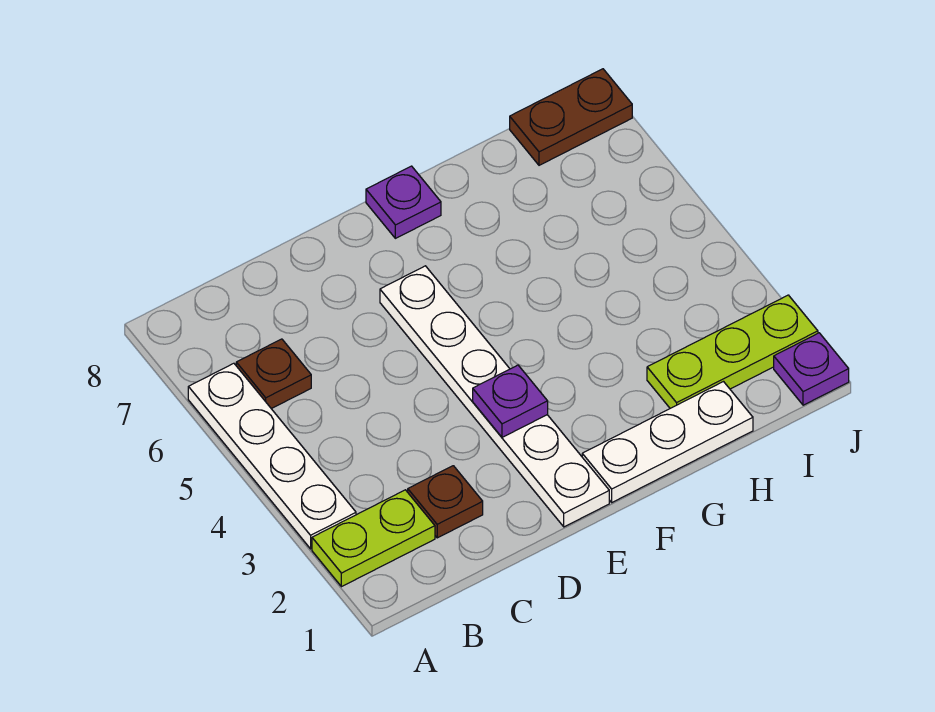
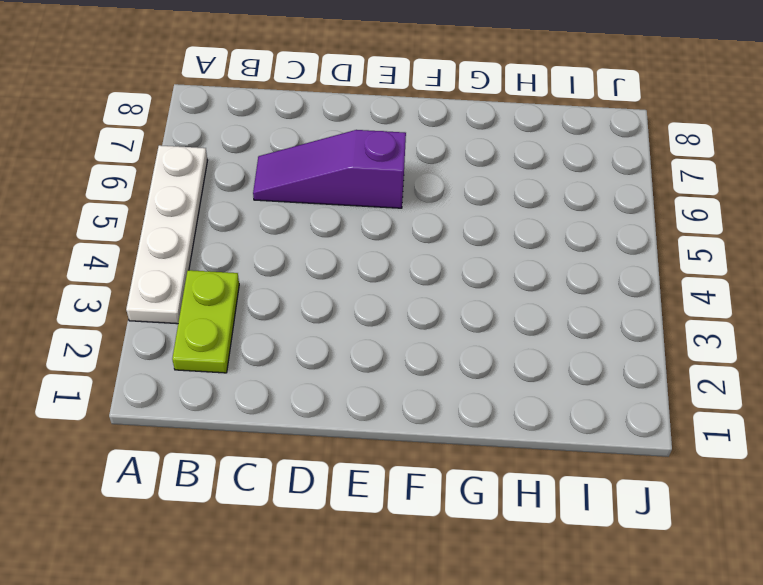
lime plate B2:B3 level 1 -> lime plate A2:B2 level 1
purple slope C6:E6 level 1 top E -> white plate E1:E6 level 1
none -> brown plate B6 level 1
none -> brown plate C2 level 1

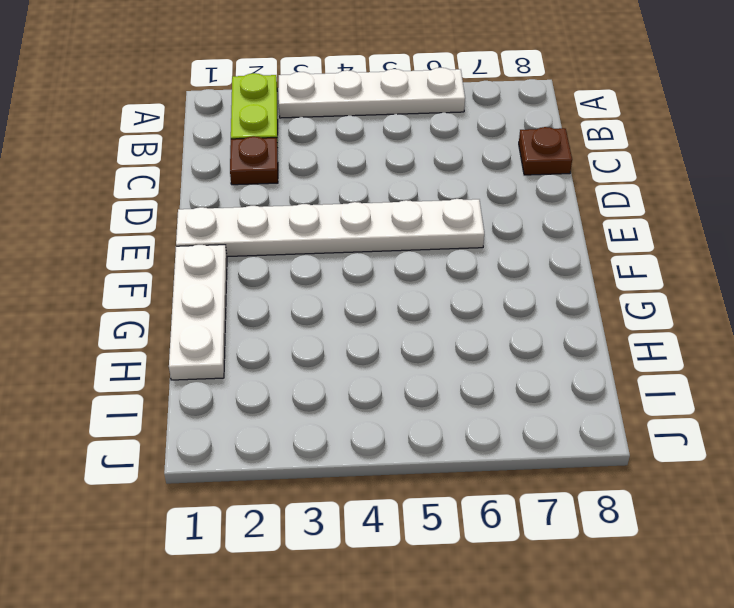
brown plate C8 level 1 -> brown plate B6 level 1
none -> purple plate F8 level 1
none -> lime plate H2:J2 level 1

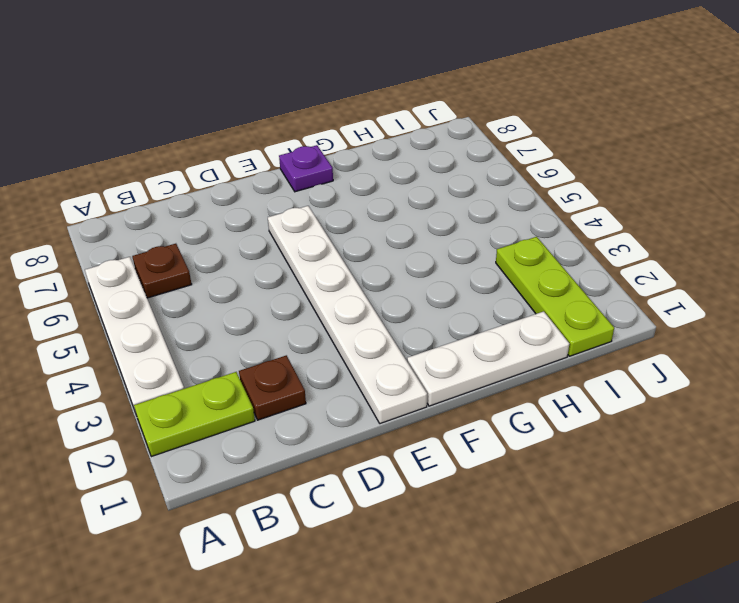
lime plate I1:I3 level 1 -> lime plate H2:J2 level 1
none -> brown plate I8:J8 level 1
none -> purple plate J1 level 1

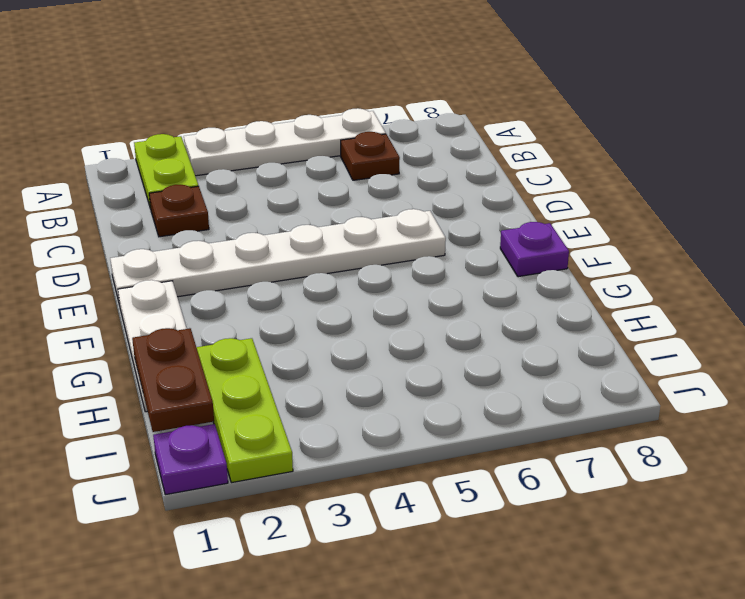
brown plate H1:I1 level 2 -> brown plate I8:J8 level 1
none -> purple plate E3 level 2

